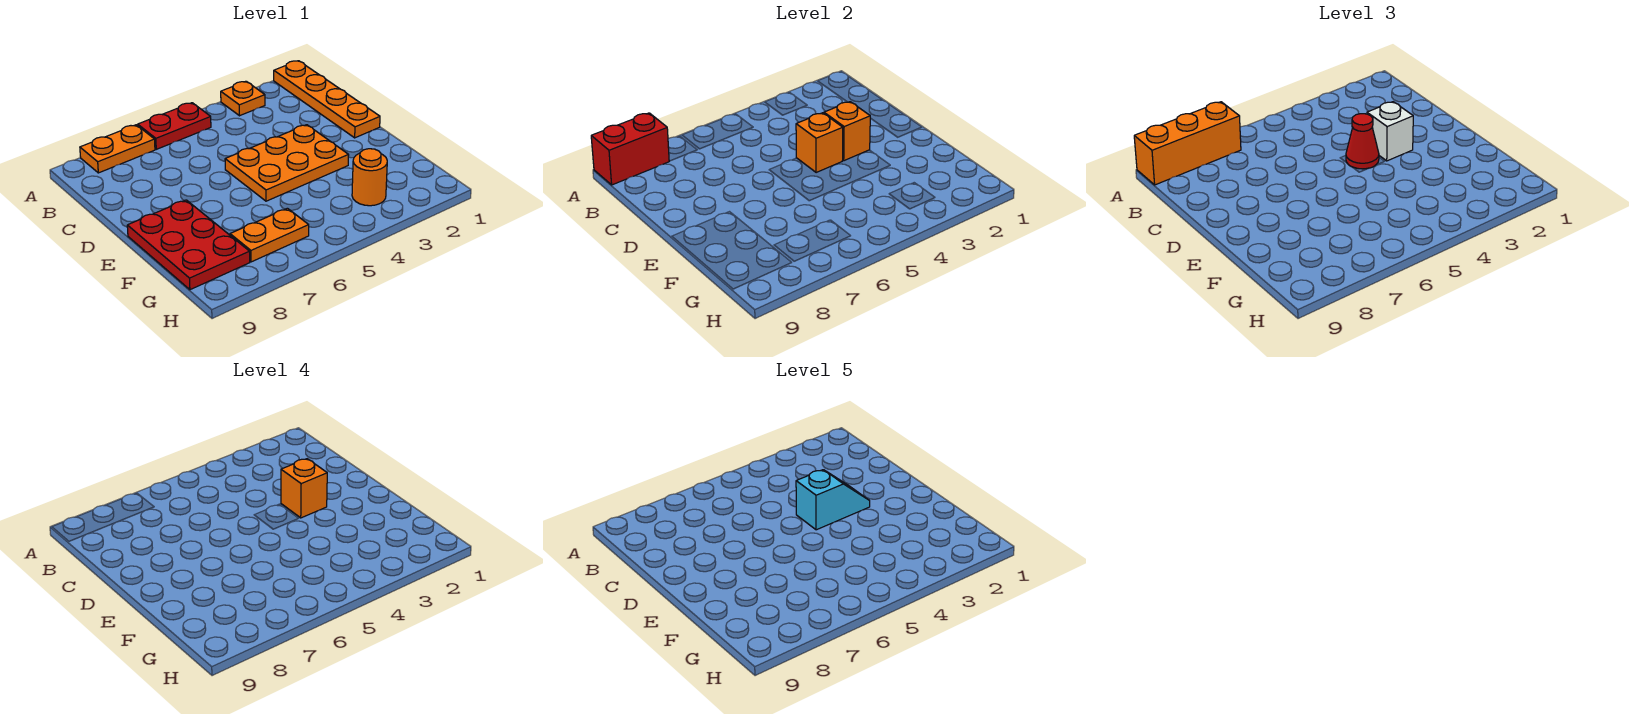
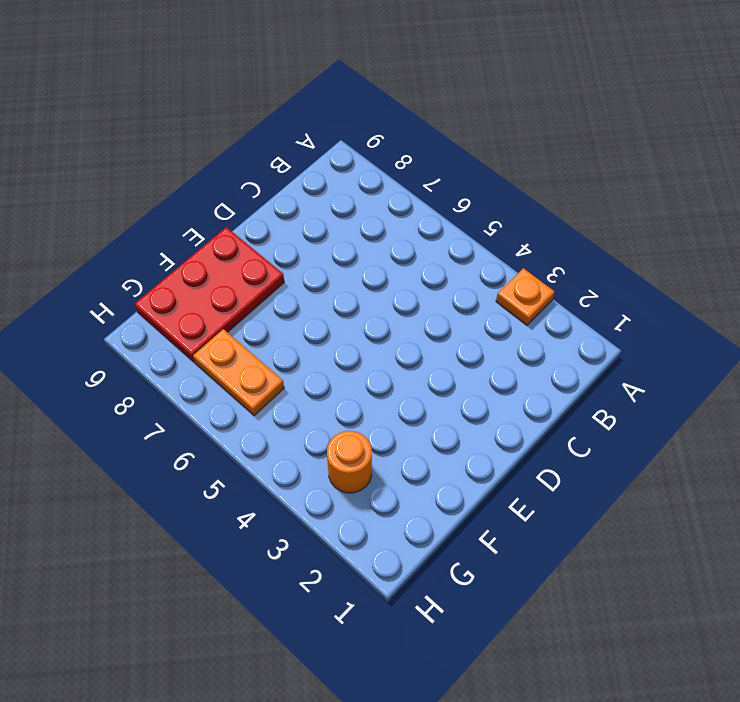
none -> orange plate A1:D1 level 1
none -> red plate A5:A6 level 1
none -> orange plate A7:A8 level 1

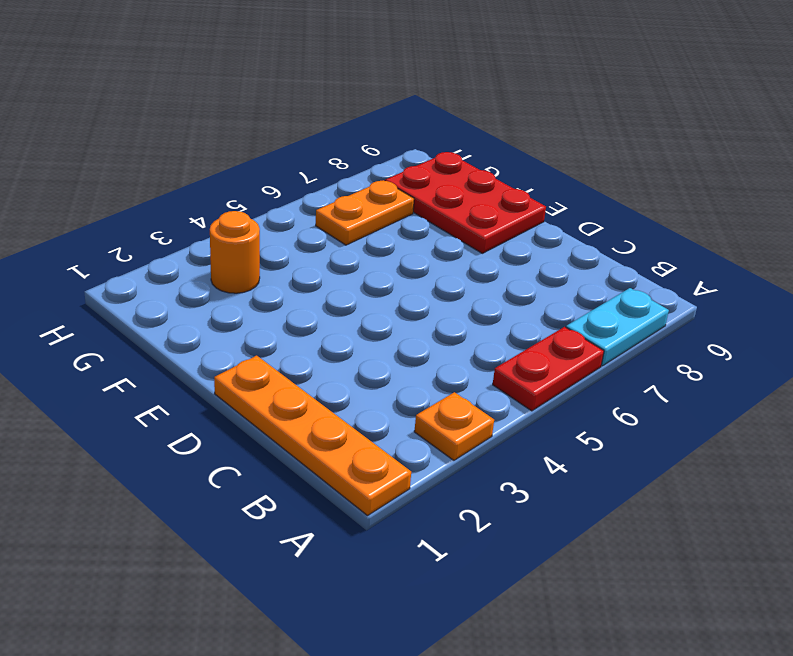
cyan plate A7:A8 level 1 -> orange plate A7:A8 level 1
none -> orange plate D3:E5 level 1
none -> red brick A8:A9 level 2
none -> orange brick D3 level 2

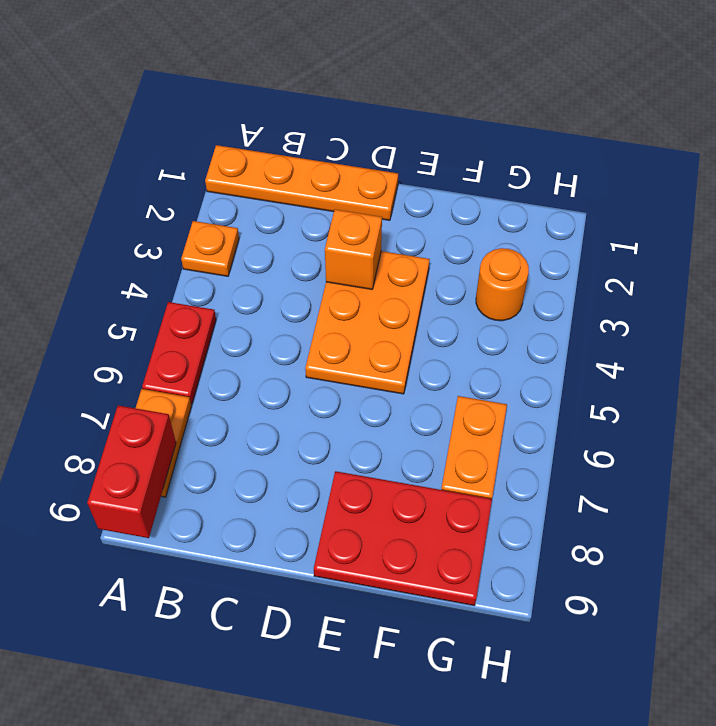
none -> orange brick D4 level 2
none -> orange brick A7:A9 level 3
none -> white brick D3 level 3

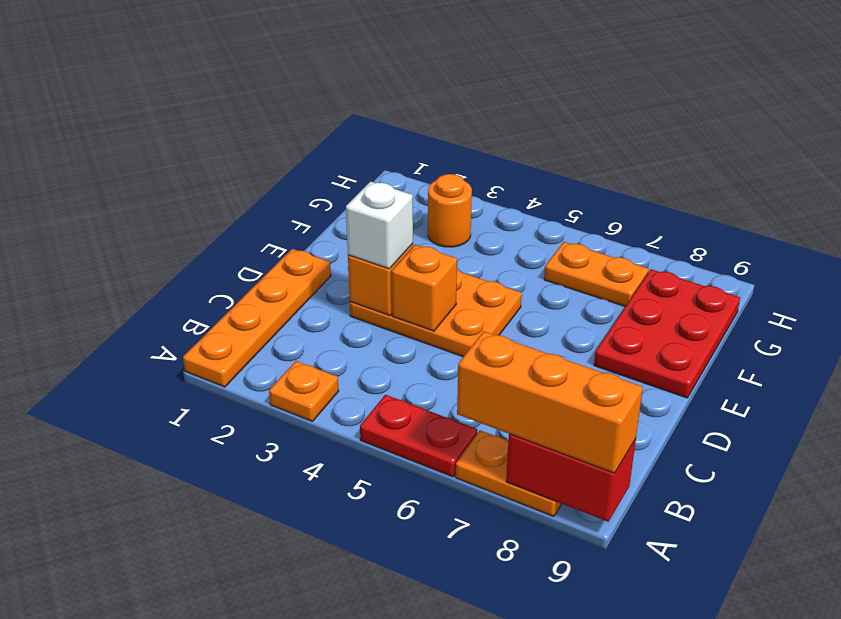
none -> red cone D4 level 3
none -> orange brick D3 level 4
none -> cyan slope D3:D4 level 5 top 4

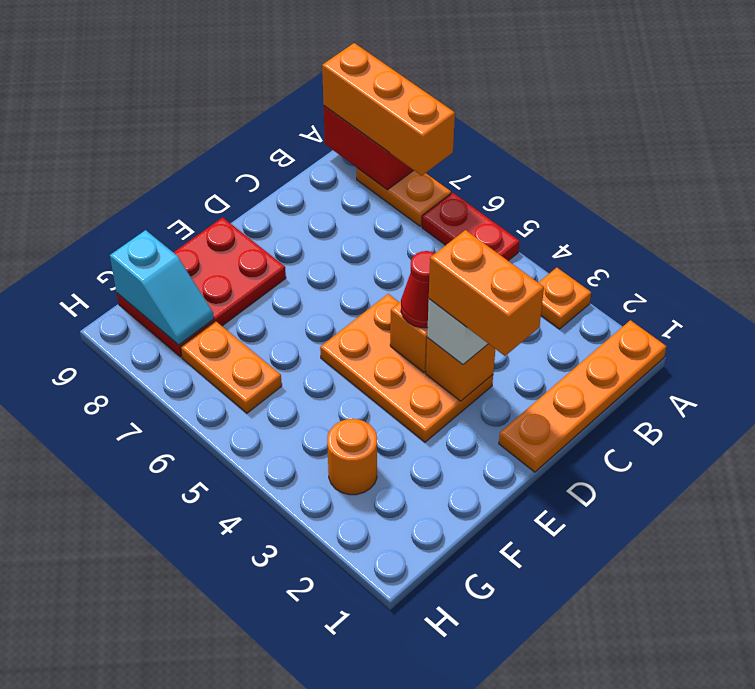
orange brick D2:D3 level 4 -> orange brick D3 level 4
cyan slope G8:G9 level 2 top 9 -> cyan slope D3:D4 level 5 top 4

